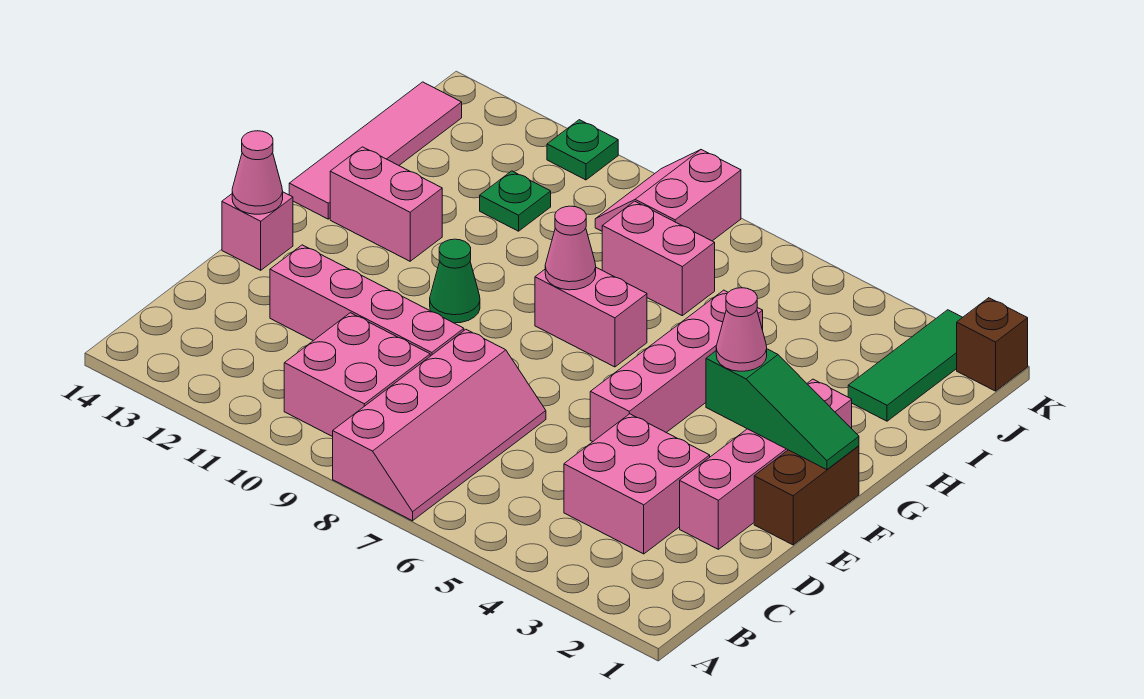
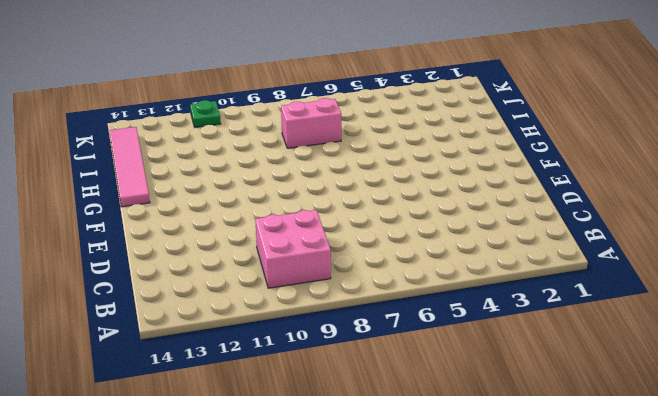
none -> pink slope A7:D8 level 1 top 8
none -> pink brick C3:D4 level 1
none -> pink brick D2:G2 level 1

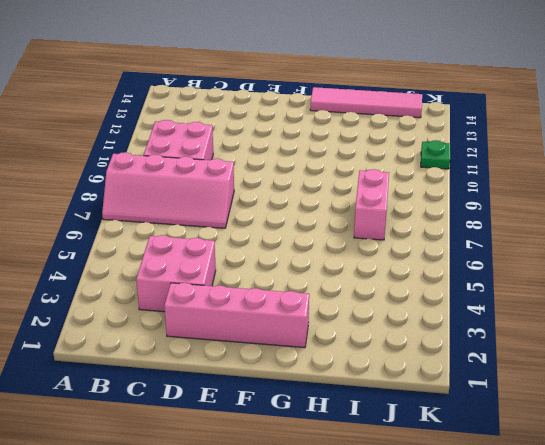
none -> pink brick D9:D12 level 1
none -> brown brick E1:F1 level 1
none -> pink brick E5:H5 level 1

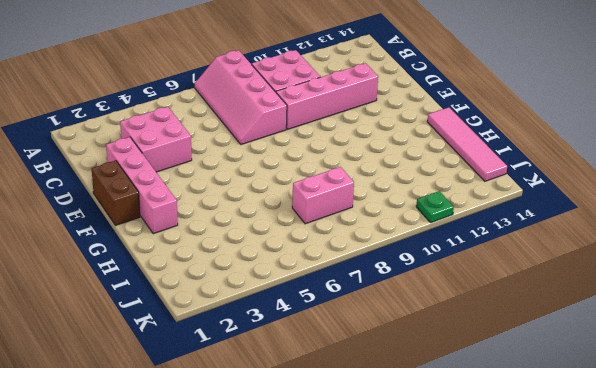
none -> pink brick E5:H5 level 1
none -> pink brick E14 level 1
none -> green cone F10 level 1

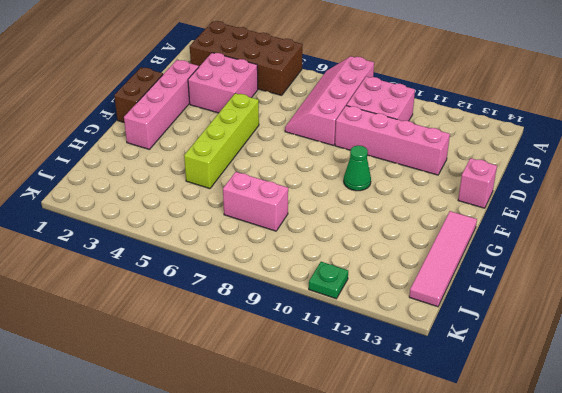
brown brick A2:B5 level 1 -> none
lime brick E5:H5 level 1 -> pink brick E5:H5 level 1
none -> pink brick G7:G8 level 1
none -> pink brick G12:G13 level 1
none -> green tile I2:K2 level 1

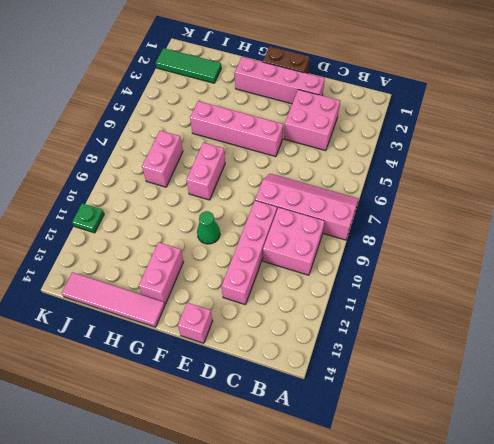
none -> green plate I11 level 1
none -> pink slope J8:K9 level 1 top 8
none -> brown brick K1 level 1

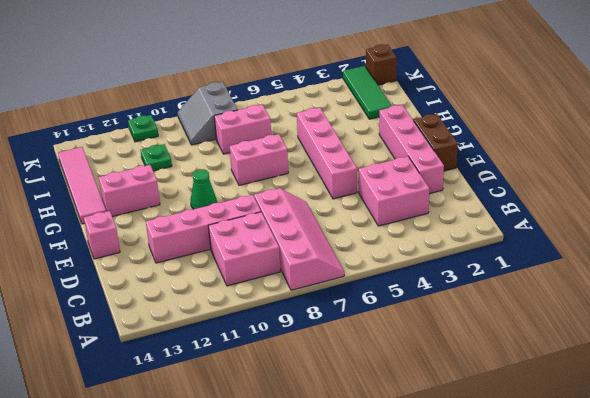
grey slope J8:K9 level 1 top 8 -> pink slope J8:K9 level 1 top 8
none -> pink cone E14 level 2
none -> green slope F1:F3 level 2 top 3
none -> pink cone G8 level 2

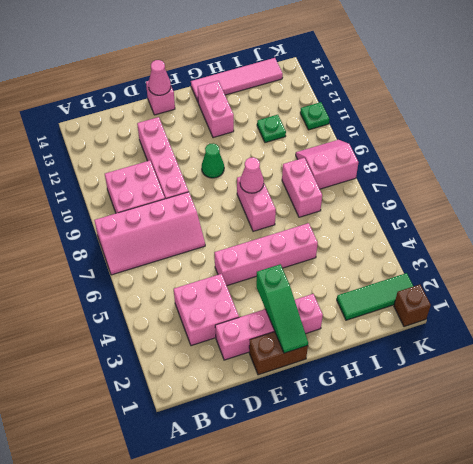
none -> pink cone F3 level 3

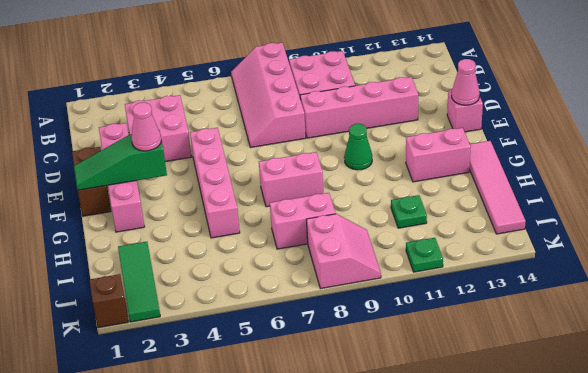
none -> pink cone G8 level 2

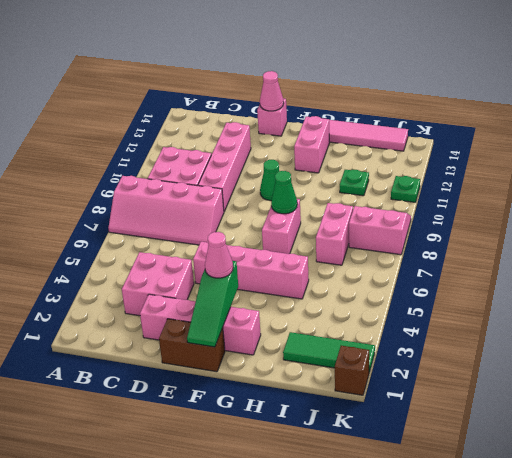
green cone G8 level 2 -> pink cone G8 level 2

